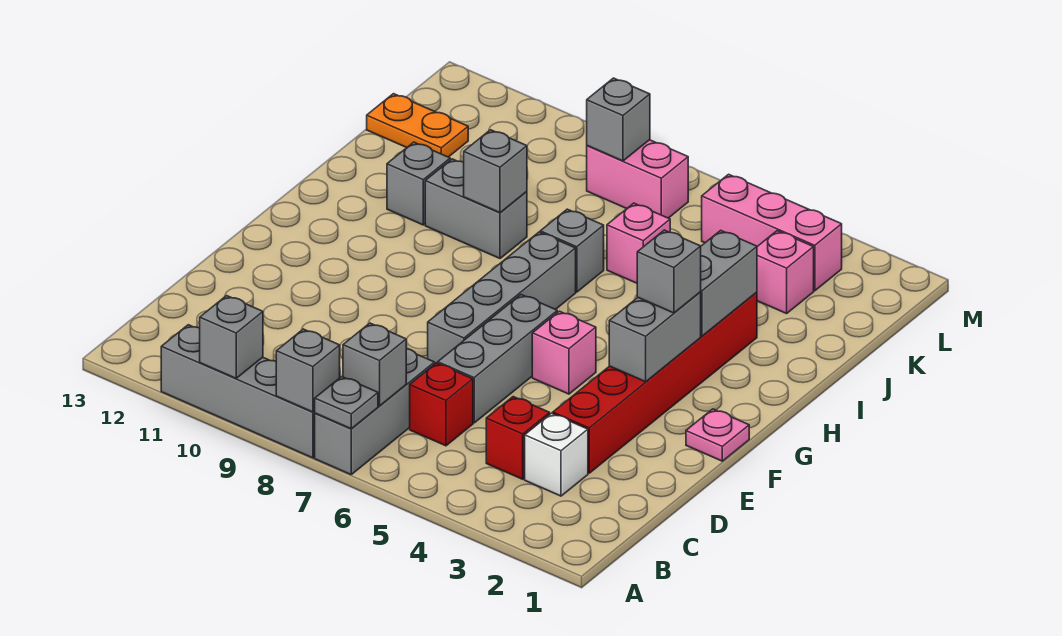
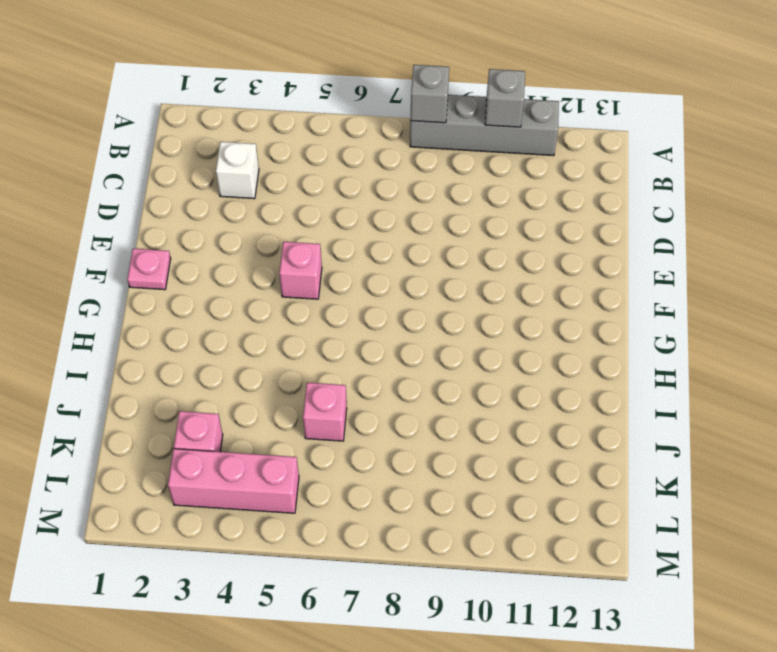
none -> grey brick A7:C7 level 1
none -> red brick C4 level 1
none -> red brick C6 level 1

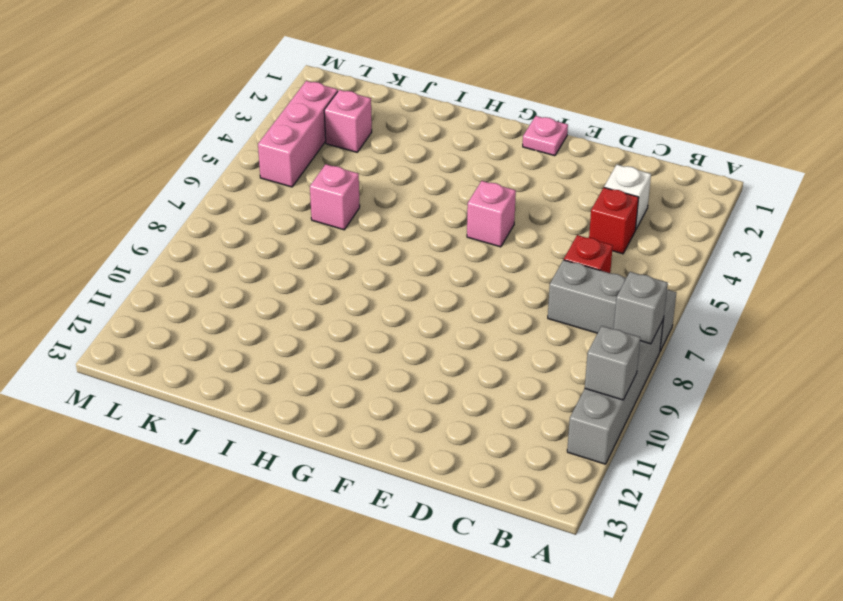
none -> red brick D3:I3 level 1
none -> grey brick D6:F6 level 1
none -> grey brick E7:H7 level 1

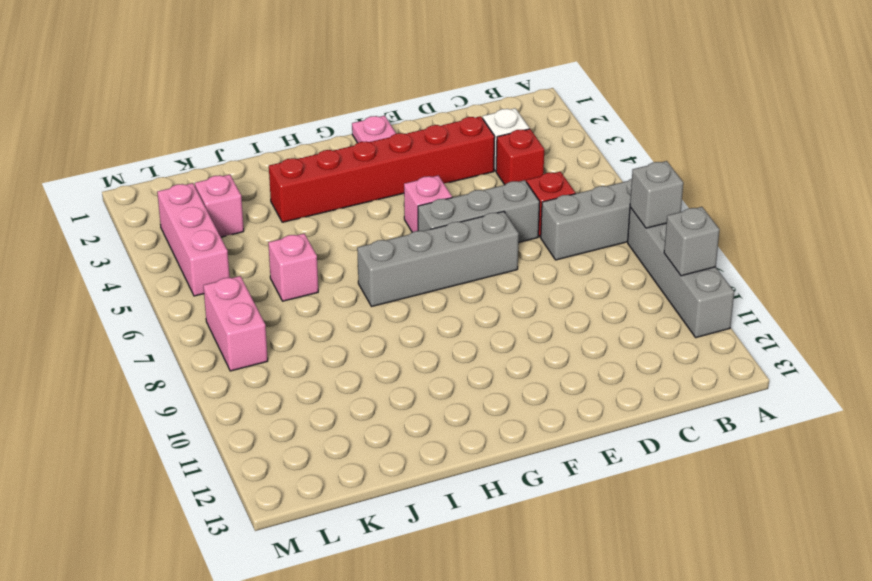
none -> grey brick I7 level 1
none -> grey brick I9:I10 level 1
none -> grey brick I11 level 1

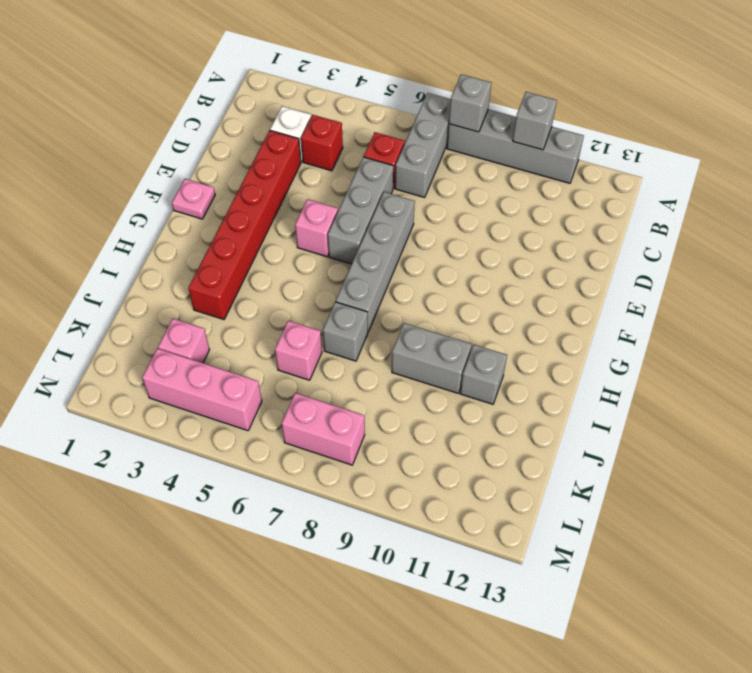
none -> orange plate K12:K13 level 1
none -> grey plate A7 level 2
none -> grey brick B7 level 2

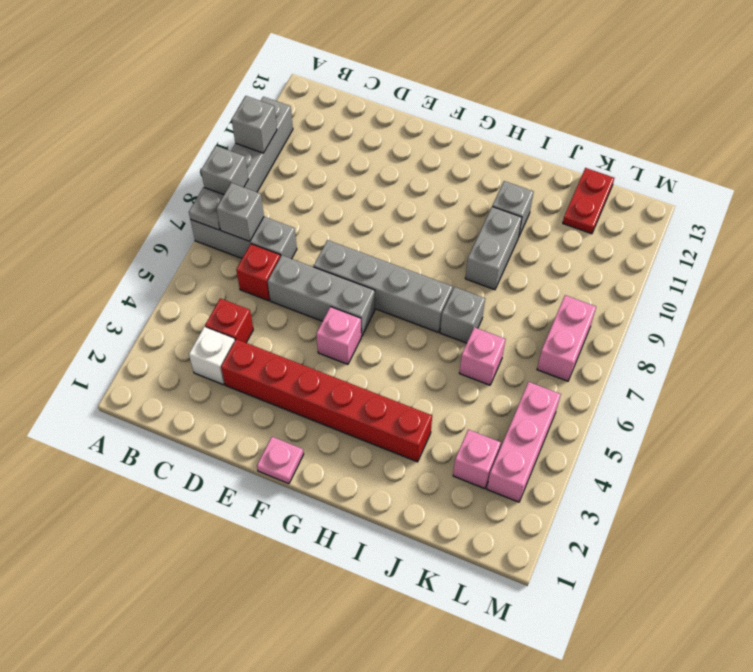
red plate K12:K13 level 1 -> orange plate K12:K13 level 1
none -> grey brick F3:G3 level 2
none -> grey brick H3:I3 level 2
none -> grey brick I9 level 2

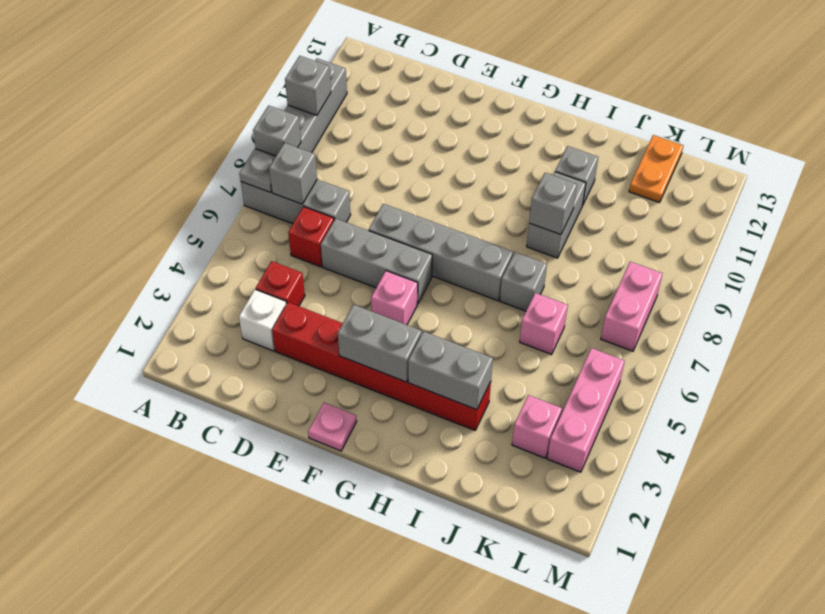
none -> grey brick L8 level 2
none -> grey brick G3 level 3

